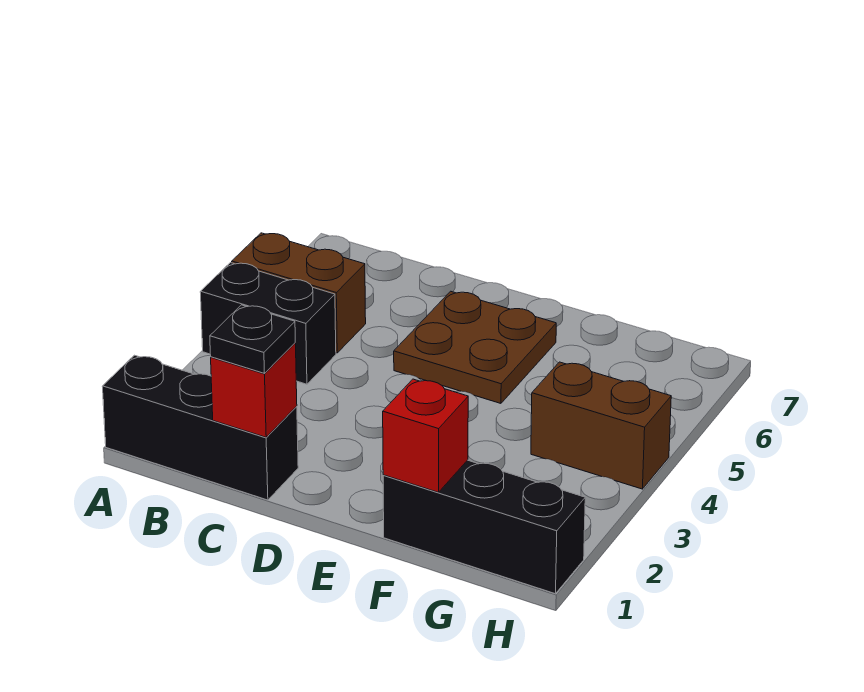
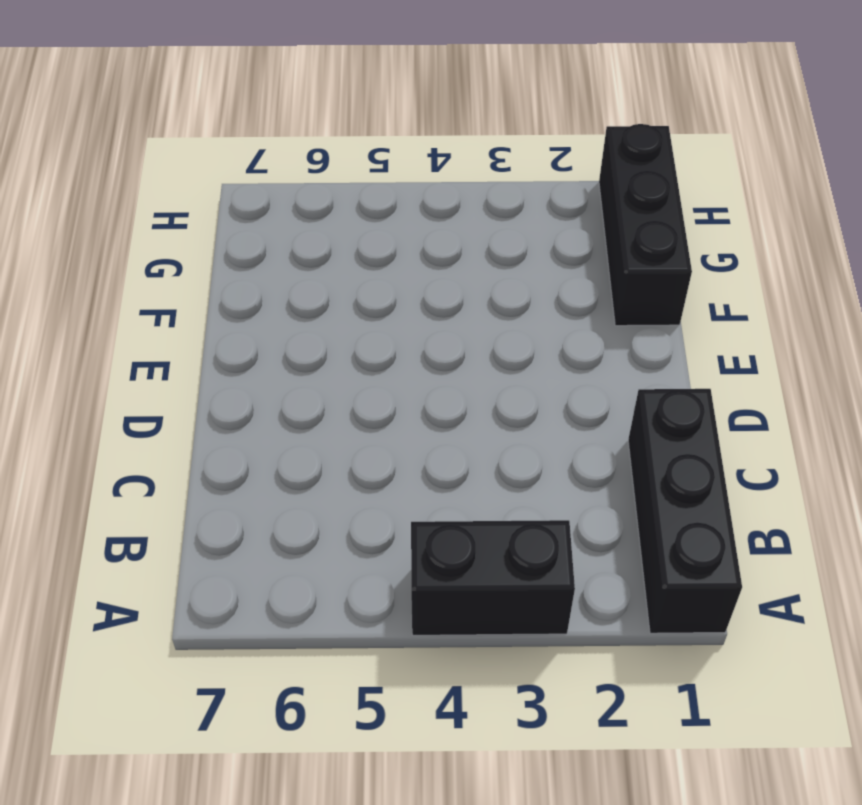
black brick A3:A4 level 1 -> black brick A4:B4 level 1
none -> brown brick A5:B5 level 1
none -> brown plate D5:E6 level 1

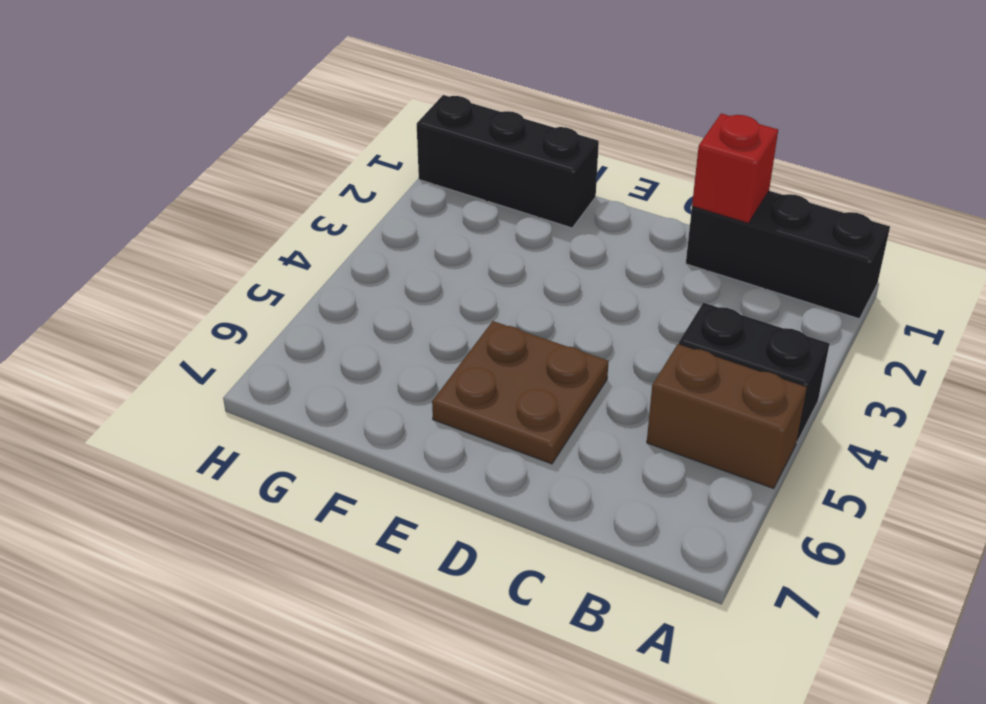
none -> brown brick G4:H4 level 1
none -> red brick F1 level 2

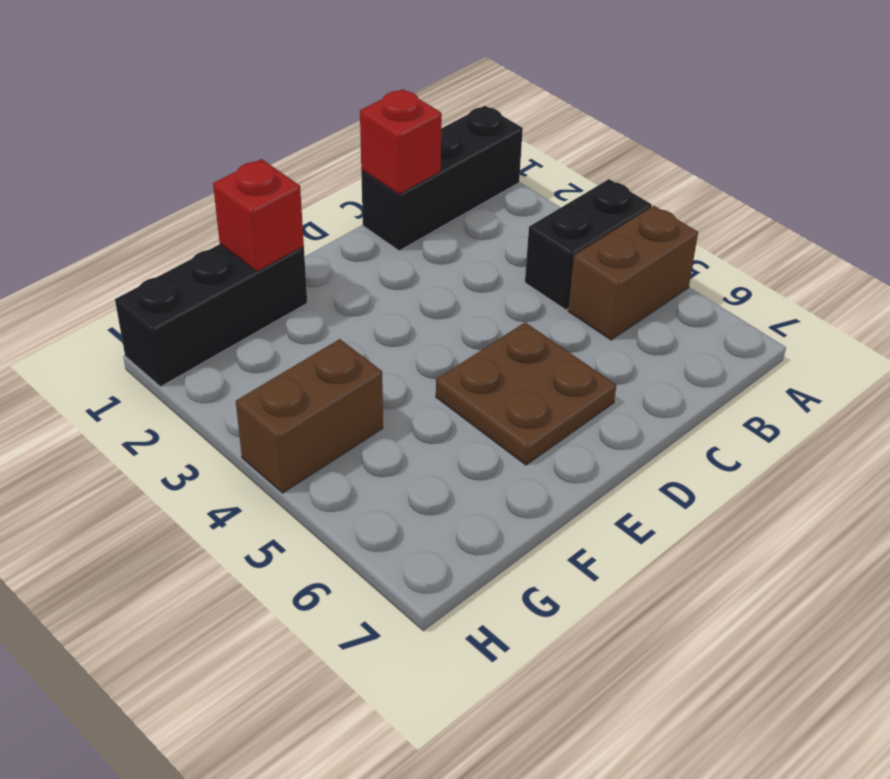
none -> black plate C1 level 3

